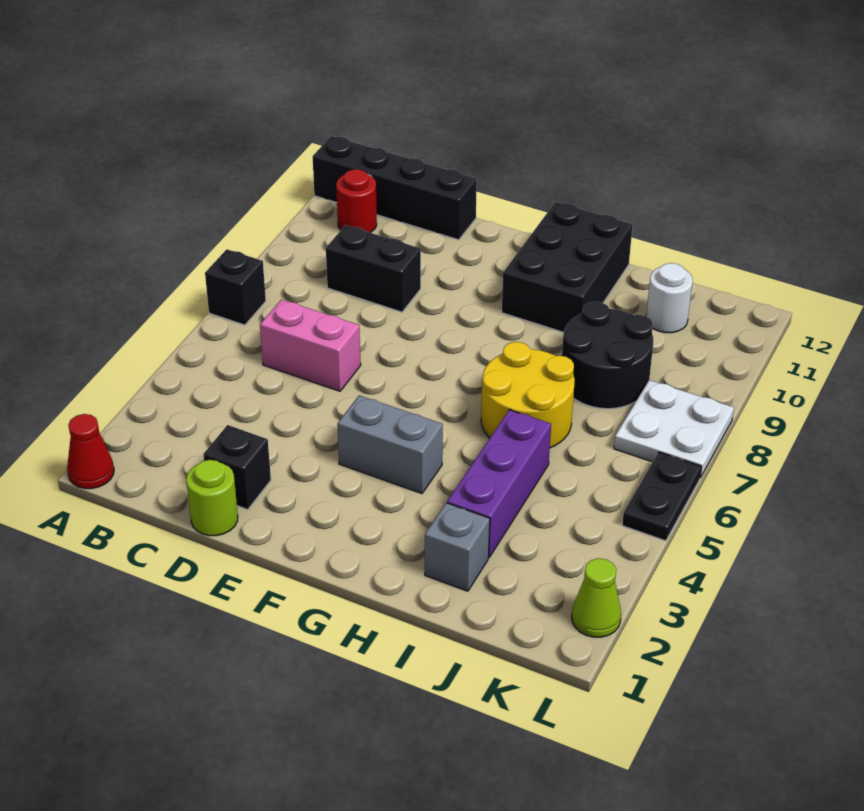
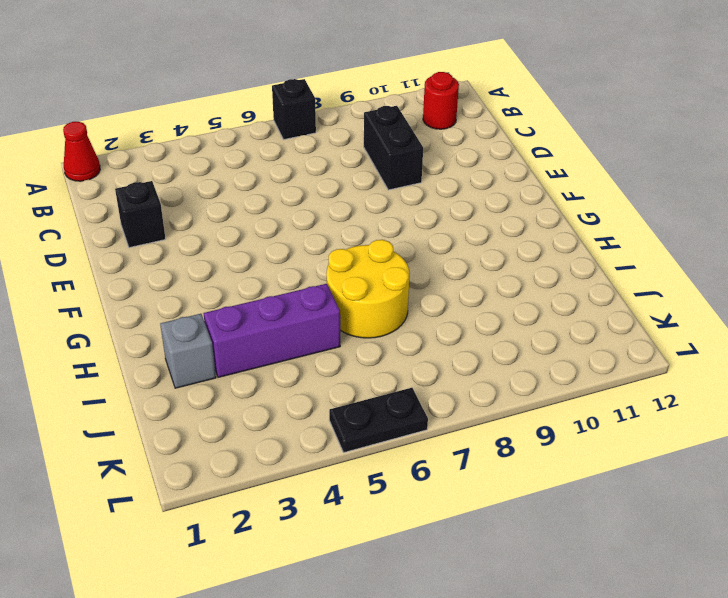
none -> black brick A12:D12 level 1
none -> pink brick C6:D6 level 1
none -> lime round brick D1 level 1

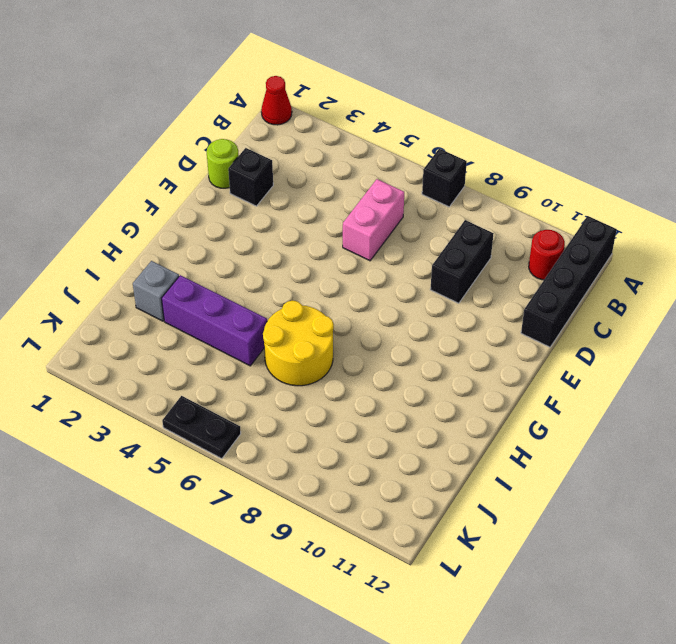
none -> grey brick F4:G4 level 1
none -> black brick G10:H12 level 1
none -> black round brick I8:J9 level 1

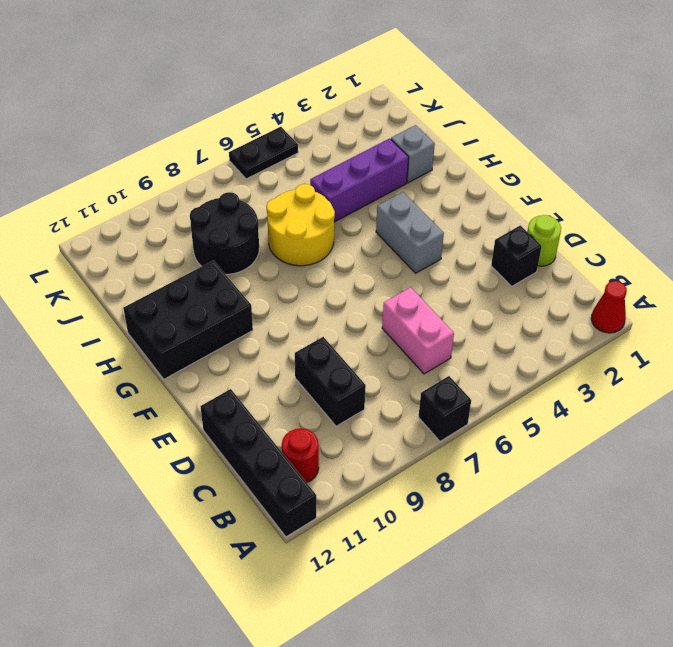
none -> white round brick J11 level 1
none -> white plate K7:L8 level 1
none -> lime cone L2 level 1

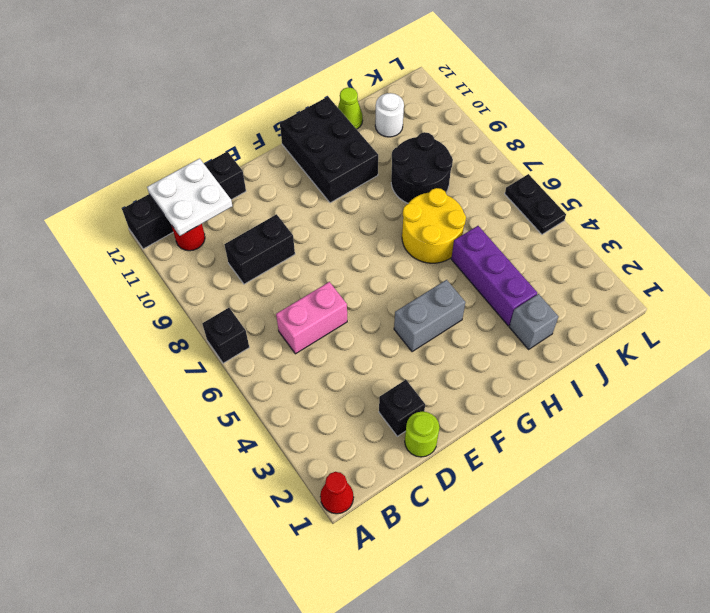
white plate B11:C12 level 2 -> white plate K7:L8 level 1
lime cone I12 level 1 -> lime cone L2 level 1

